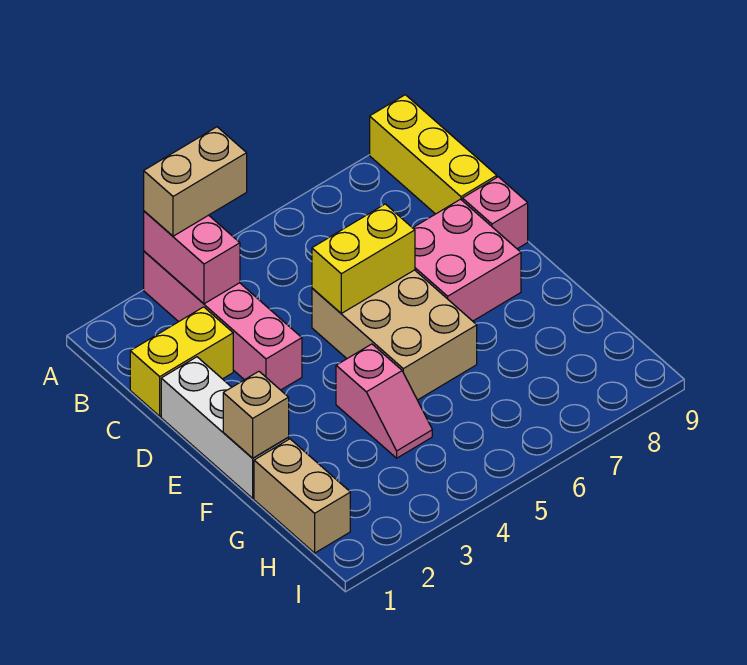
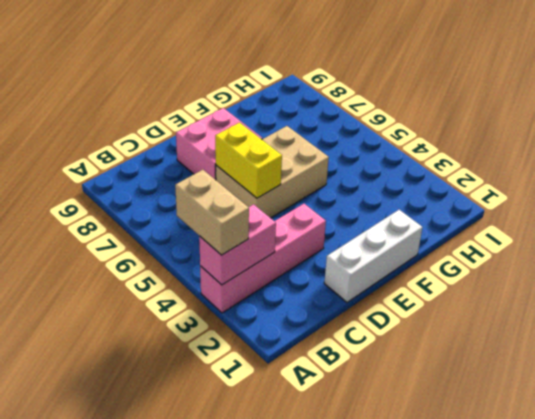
none -> yellow brick A9:C9 level 1
none -> yellow brick C1:C2 level 1
none -> pink brick D9 level 1

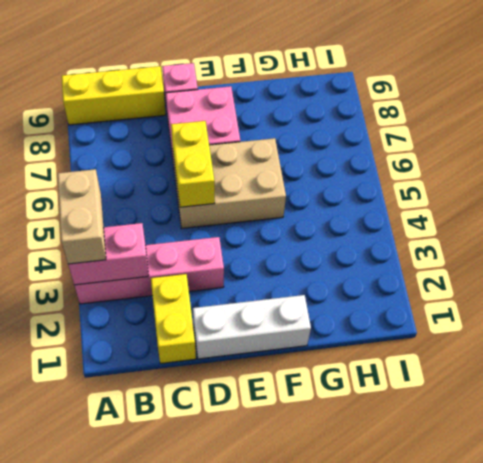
none -> pink slope F4:G4 level 1 top F
none -> tan brick G1:H1 level 1
none -> tan brick F1 level 2

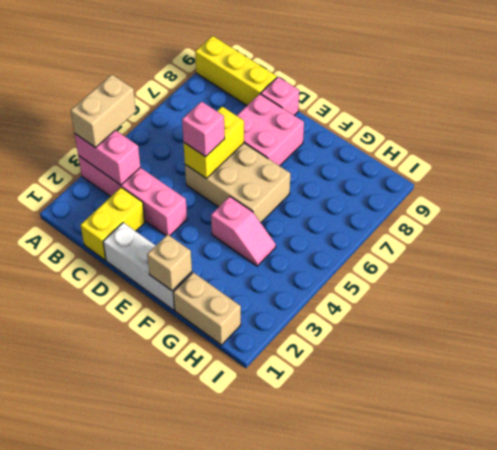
pink brick D5 level 3 -> none

